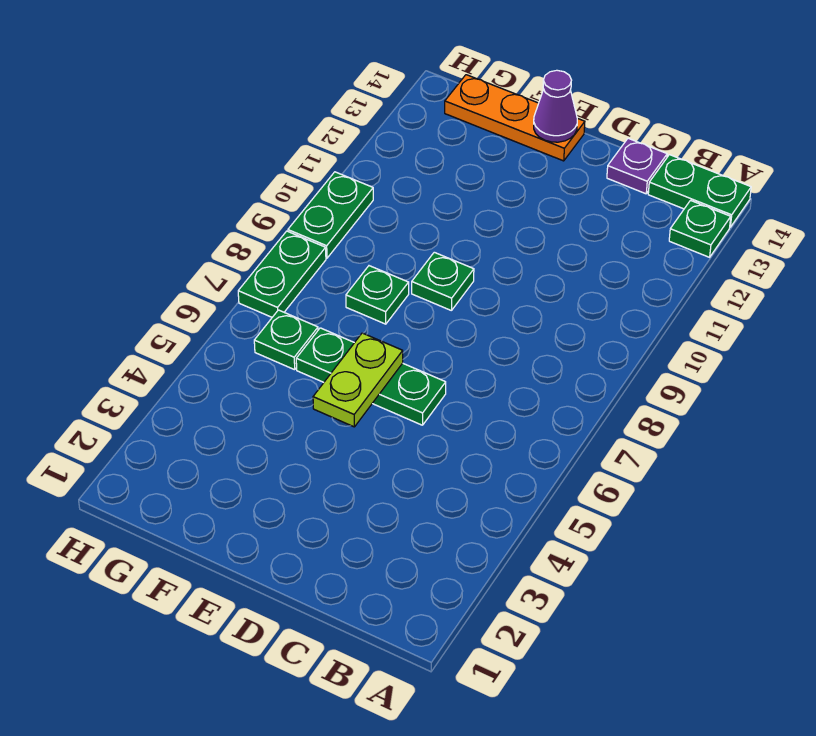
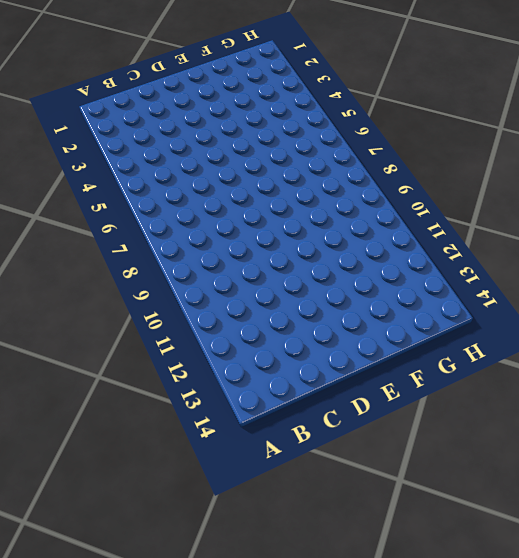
none -> green plate A13 level 1
none -> green plate A14:B14 level 1
none -> purple plate C14 level 1

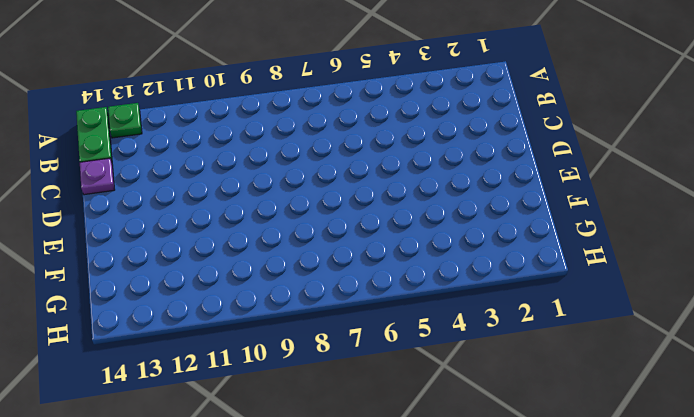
none -> green plate D6:F6 level 1
none -> green plate E9 level 1
none -> orange plate E14:G14 level 1

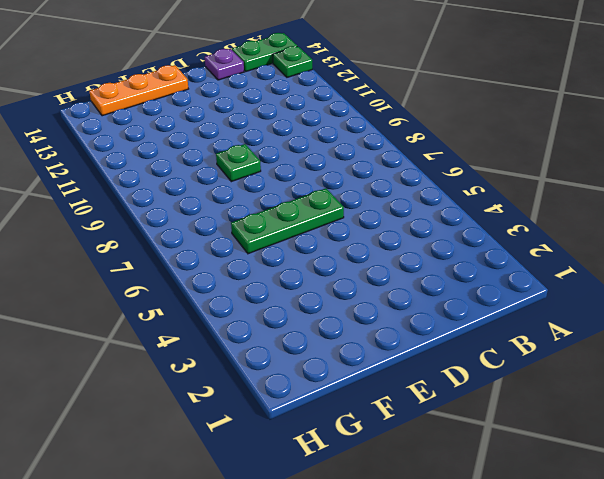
none -> green plate F8 level 1
none -> green plate G6 level 1
none -> green plate H7:H8 level 1

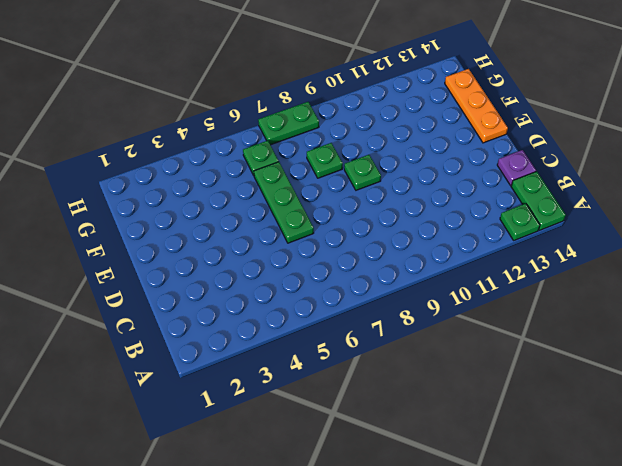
none -> green plate H9:H10 level 1
none -> lime plate E5:E6 level 2
none -> purple cone E14 level 2

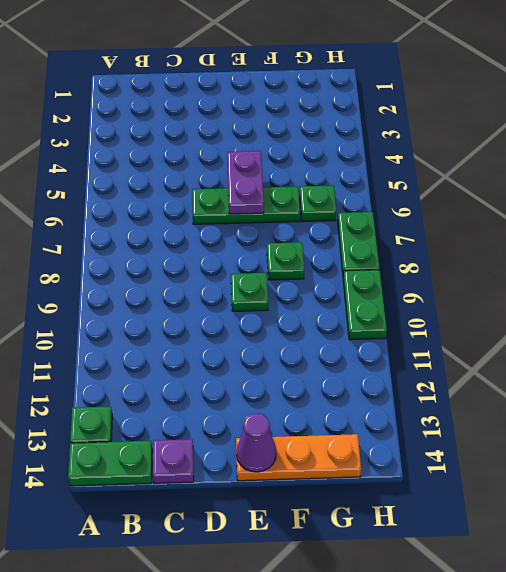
purple plate E5:E6 level 2 -> lime plate E5:E6 level 2

